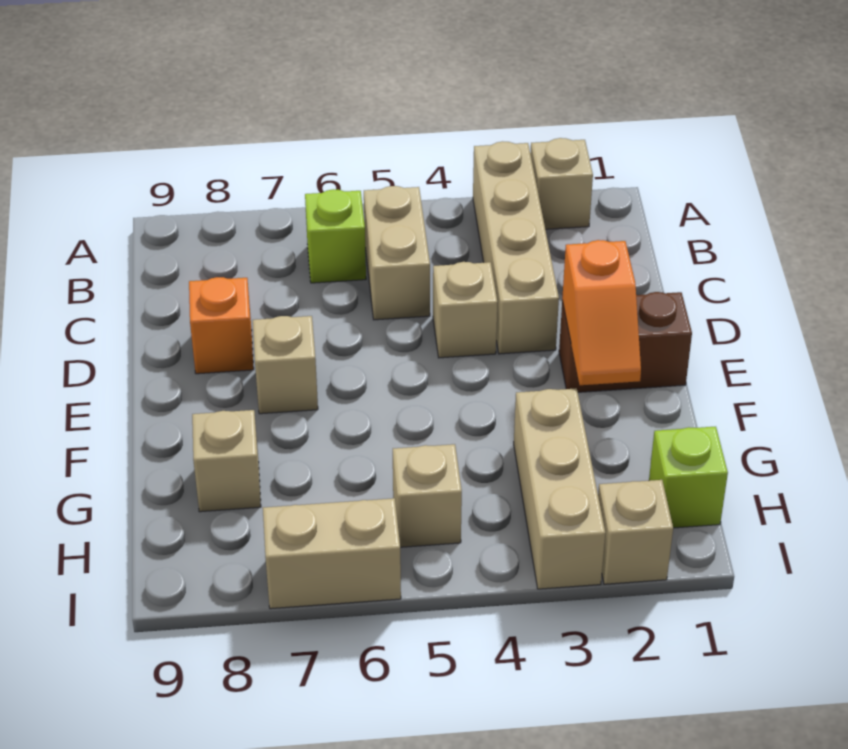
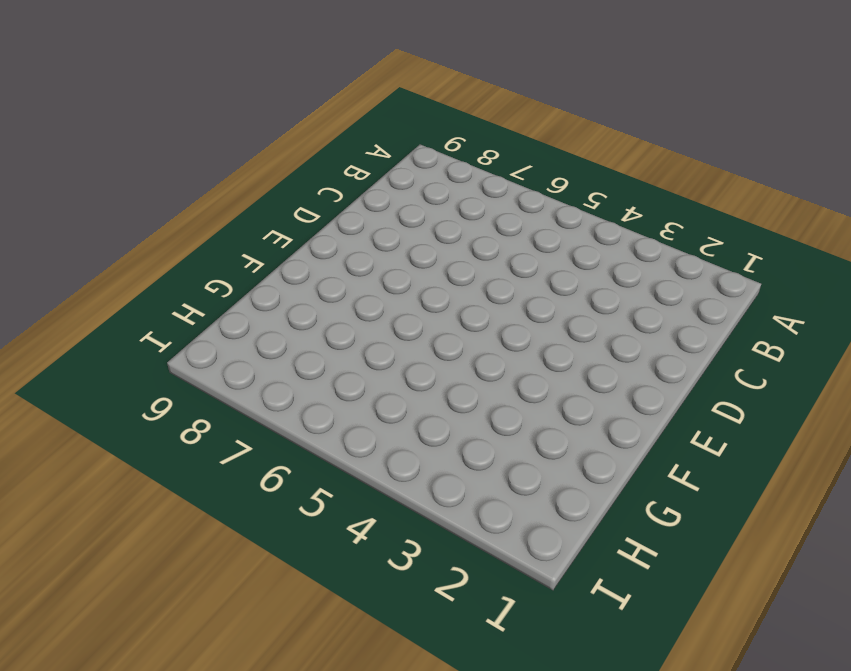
none -> tan brick A2 level 1
none -> tan brick A3:D3 level 1
none -> tan brick B5:C5 level 1

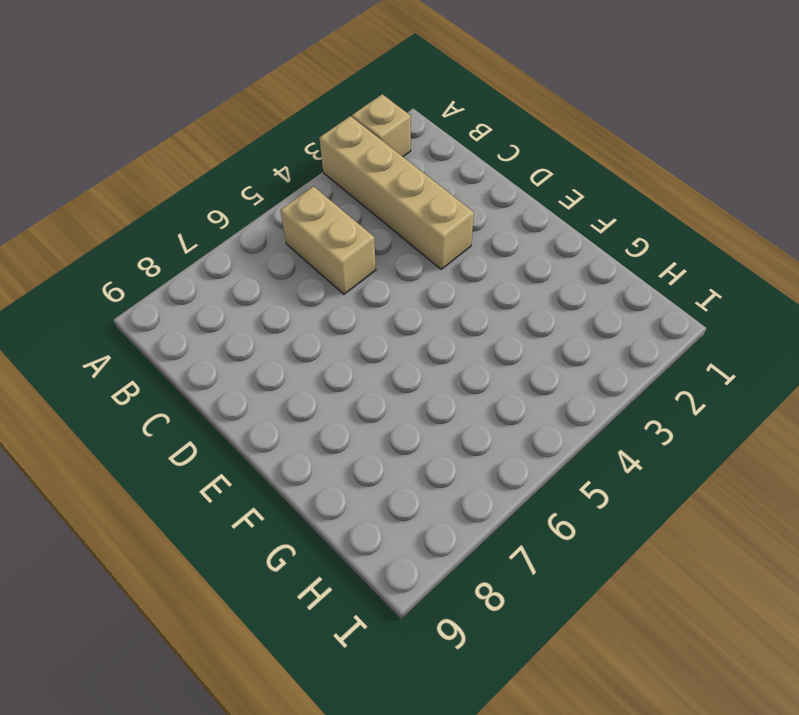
none -> lime brick B6 level 1
none -> tan brick D4 level 1
none -> orange brick D8 level 1

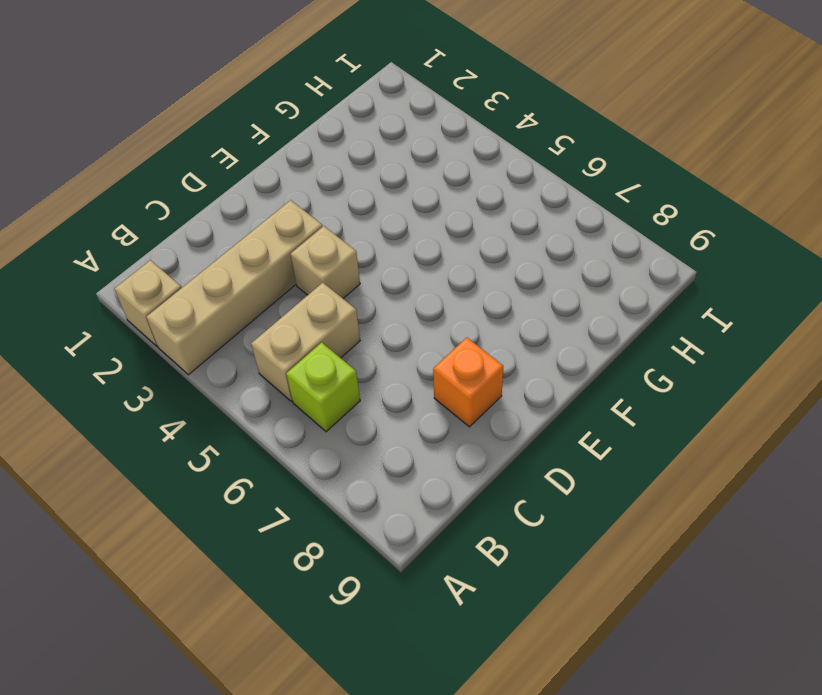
none -> brown brick E1:E2 level 1
none -> tan brick E7 level 1
none -> tan brick G3:I3 level 1

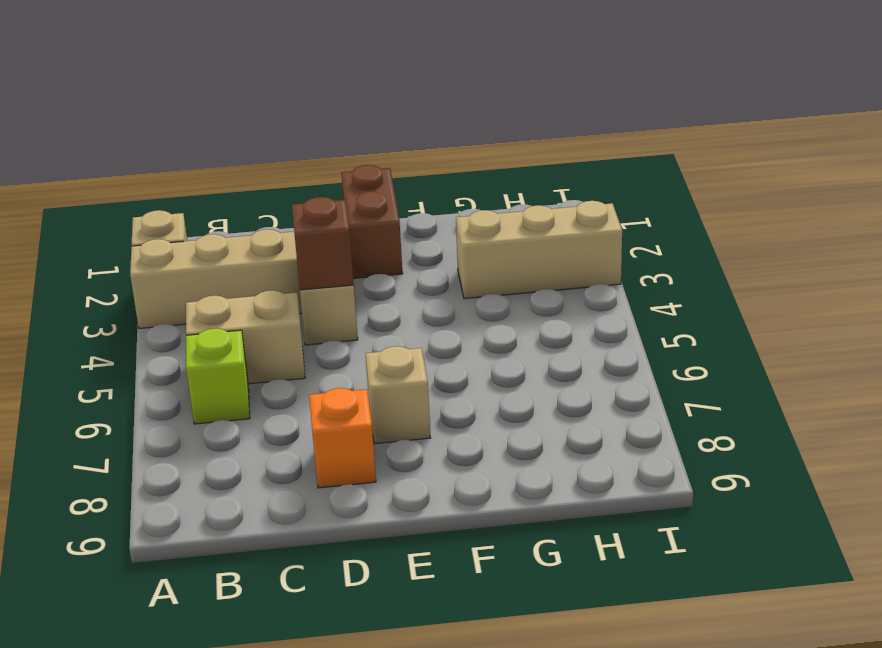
brown brick D4 level 2 -> none
none -> tan brick G8 level 1
none -> lime brick H1 level 1
none -> tan brick H5 level 1

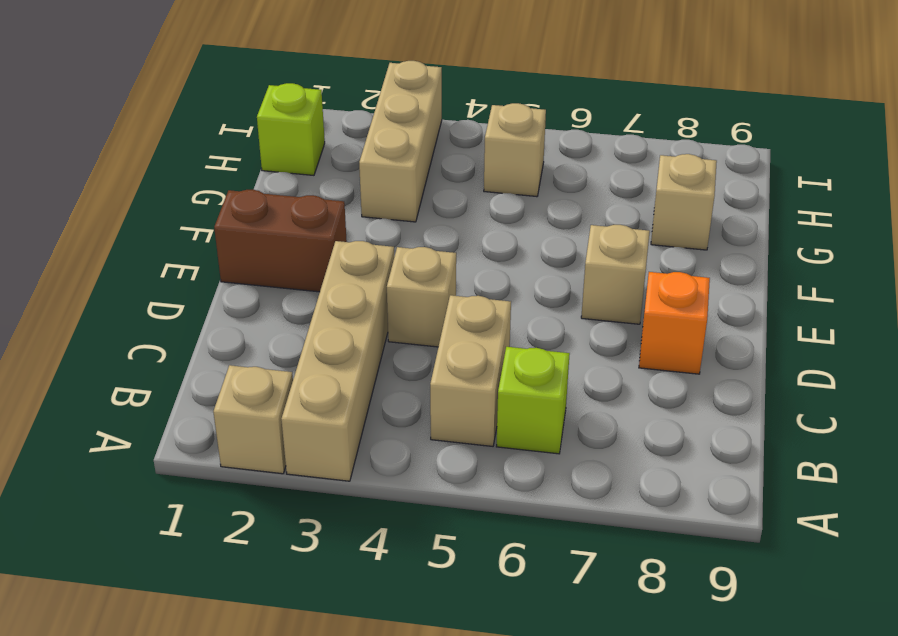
none -> tan brick I2 level 1
none -> tan brick I6:I7 level 1
none -> orange slope E2:F2 level 2 top E

